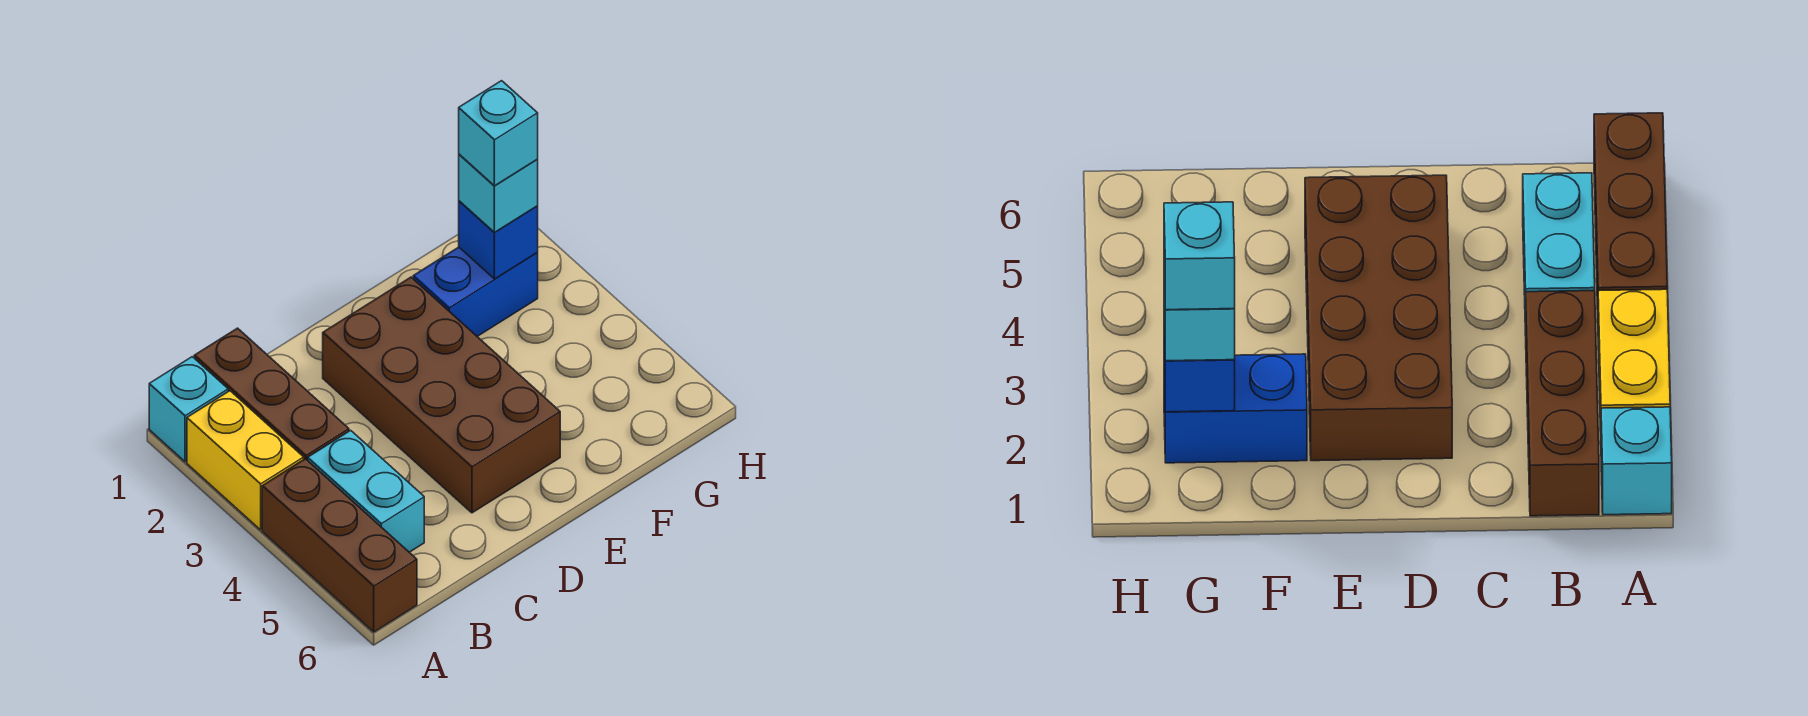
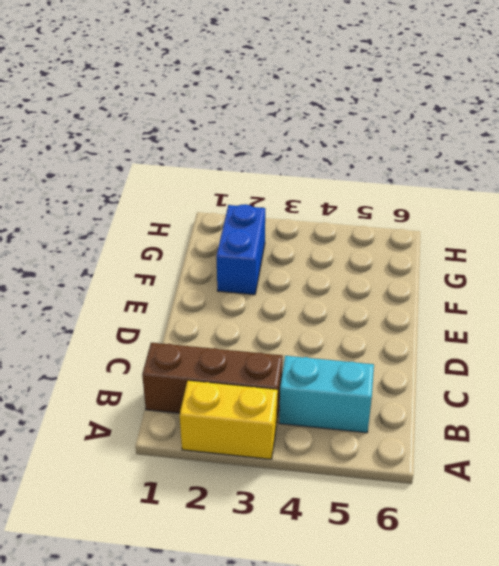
none -> cyan brick A1 level 1
none -> brown brick A4:A6 level 1

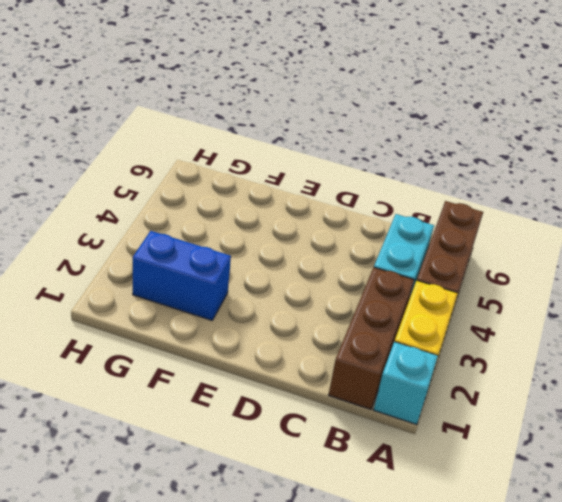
none -> brown brick D2:E5 level 1
none -> blue brick G2 level 2

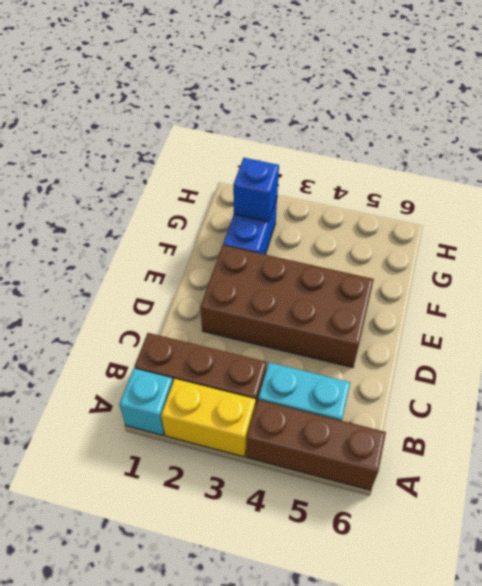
none -> cyan brick G2 level 3
none -> cyan brick G2 level 4

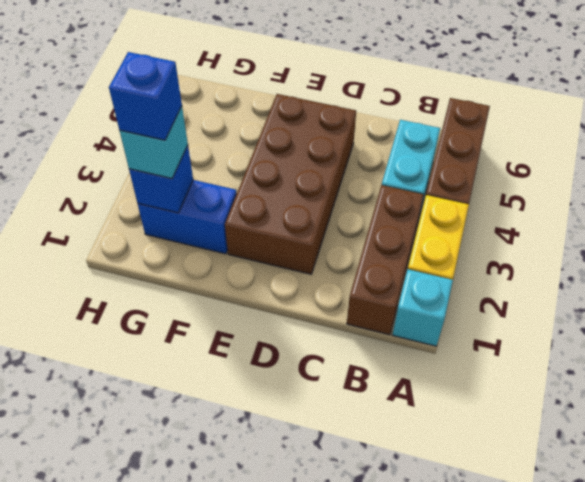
blue brick G2 level 4 -> cyan brick G2 level 4

